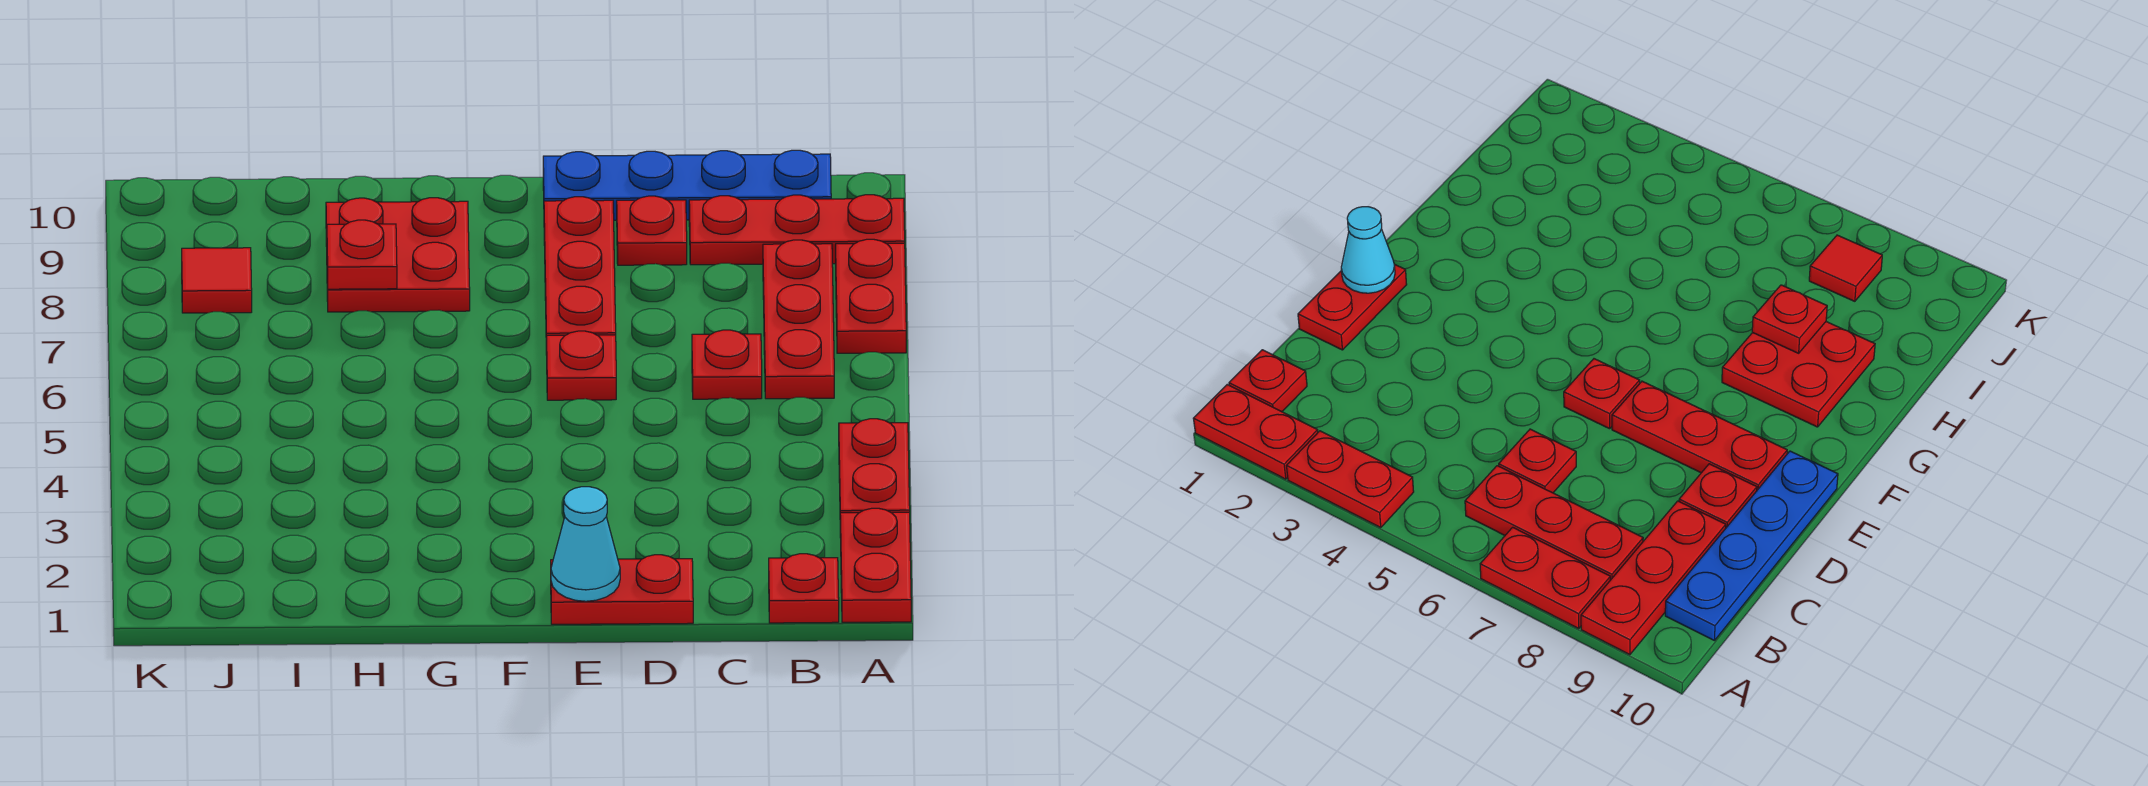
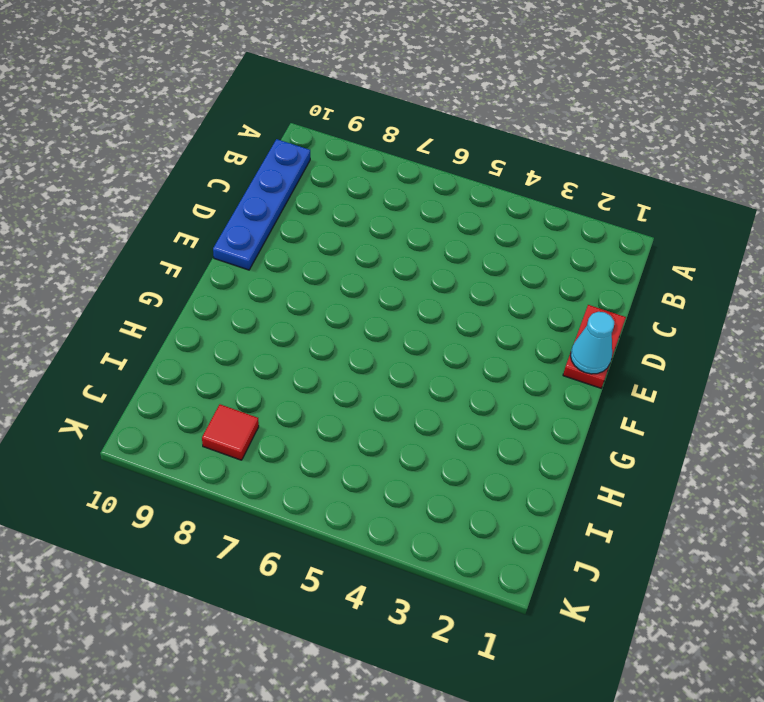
none -> red plate A1:A2 level 1
none -> red plate A3:A4 level 1
none -> red plate A7:A8 level 1

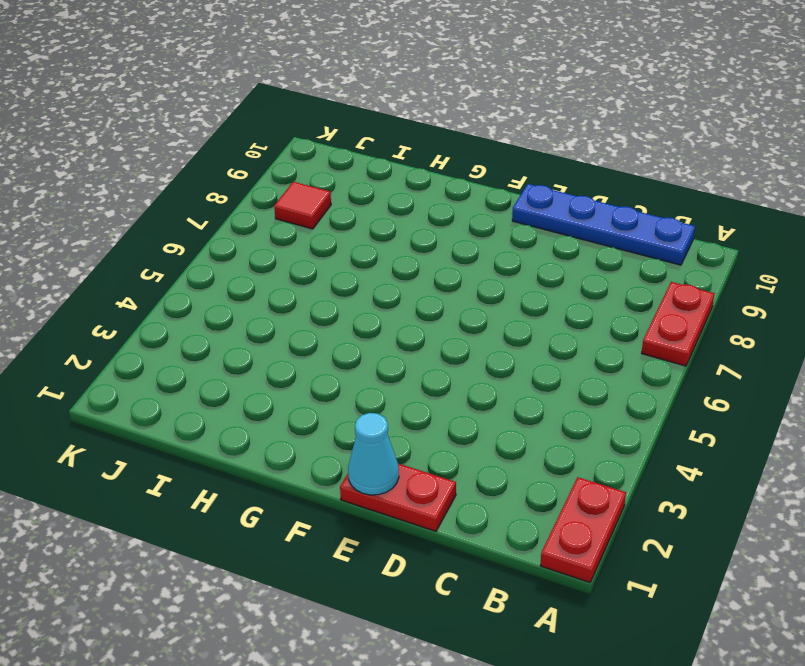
none -> red plate A3:A4 level 1
none -> red plate A9:C9 level 1
none -> red plate B1 level 1

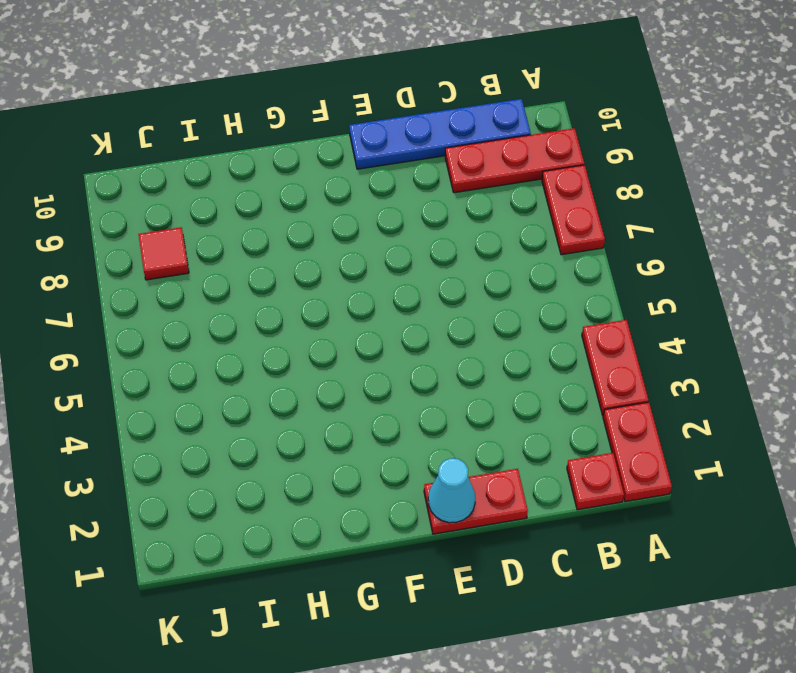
none -> red plate B6:B8 level 1
none -> red plate C6 level 1
none -> red plate D9 level 1

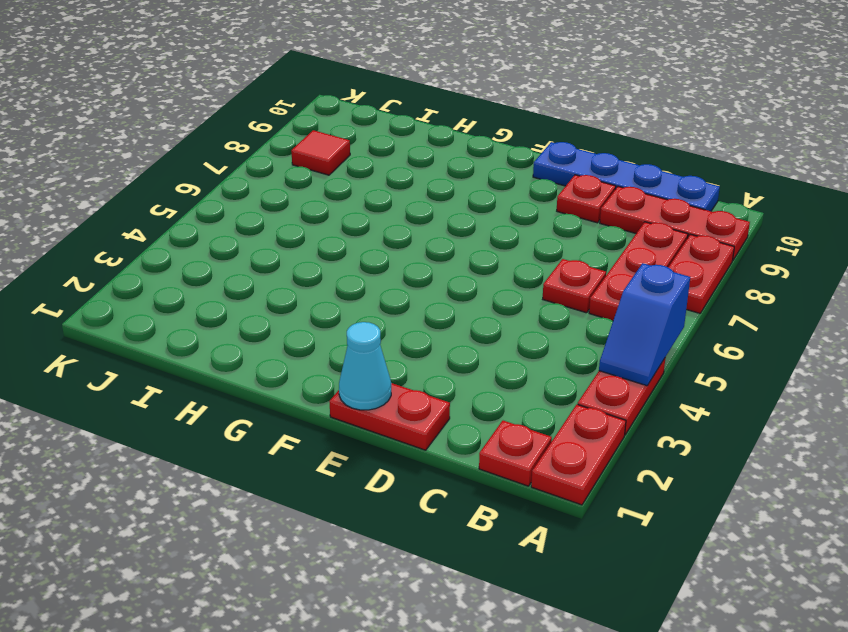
blue slope A4:A5 level 2 top 5 -> none
none -> red plate E6 level 1
none -> red plate E7:E9 level 1
none -> red plate G8:H9 level 1

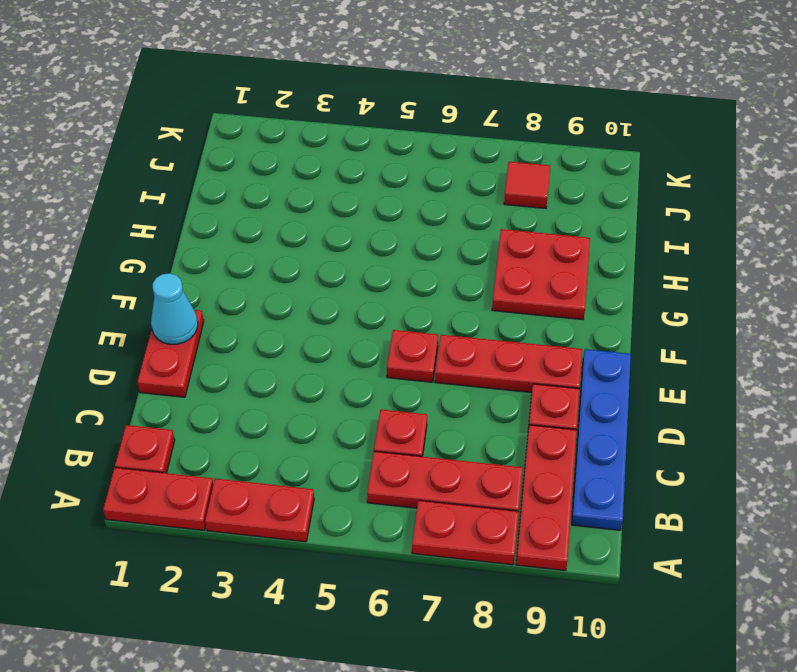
none -> red plate H8 level 2

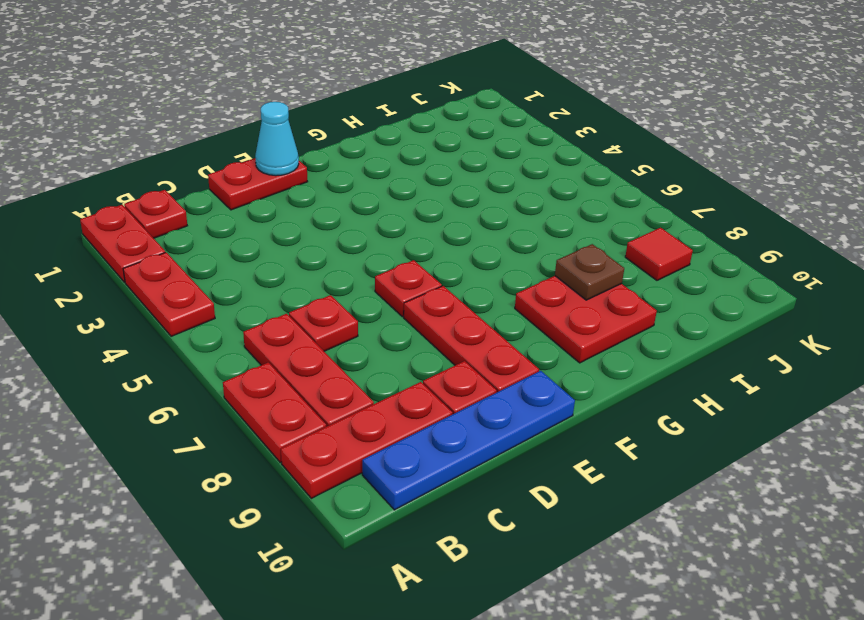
brown plate H8 level 2 -> red plate H8 level 2

